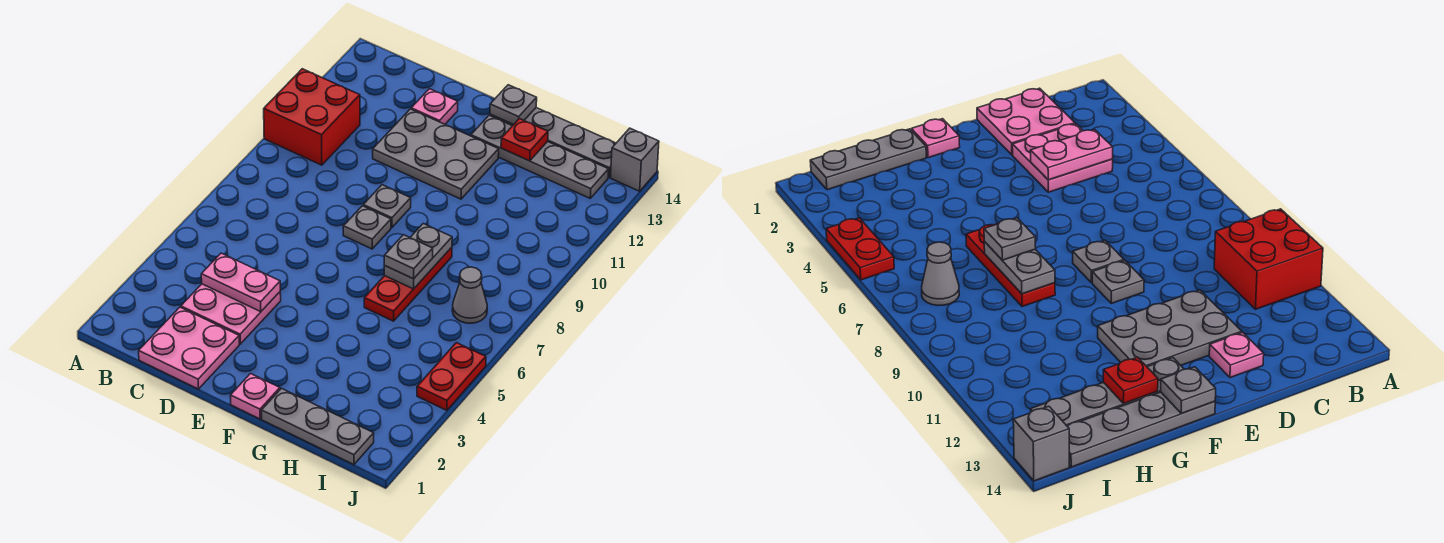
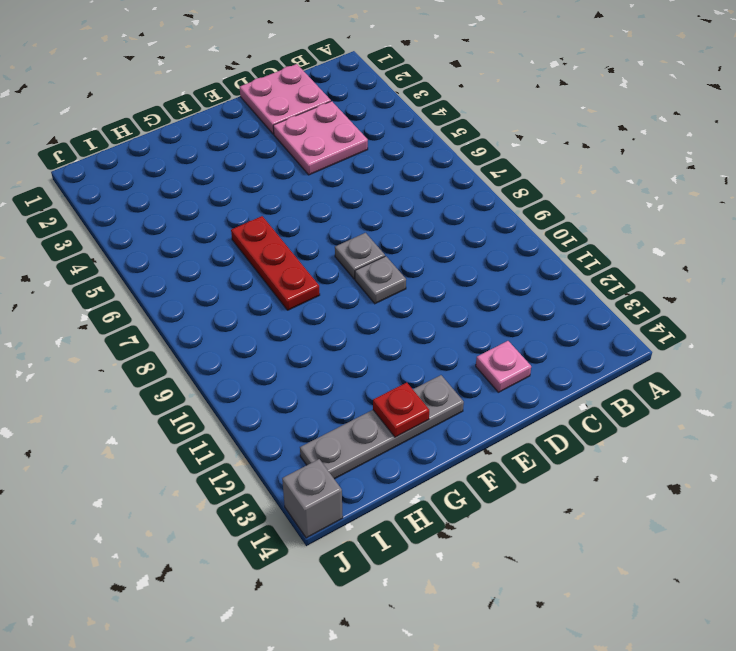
none -> red brick A10:B11 level 1
none -> grey plate D11:F12 level 1
none -> pink plate F1 level 1

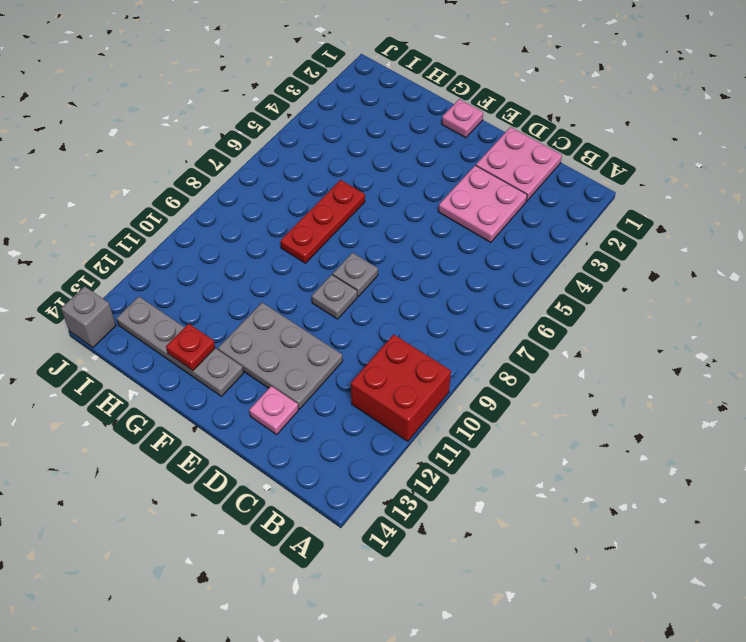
none -> grey plate F14:I14 level 1
none -> grey plate G1:I1 level 1
none -> grey cone I7 level 1

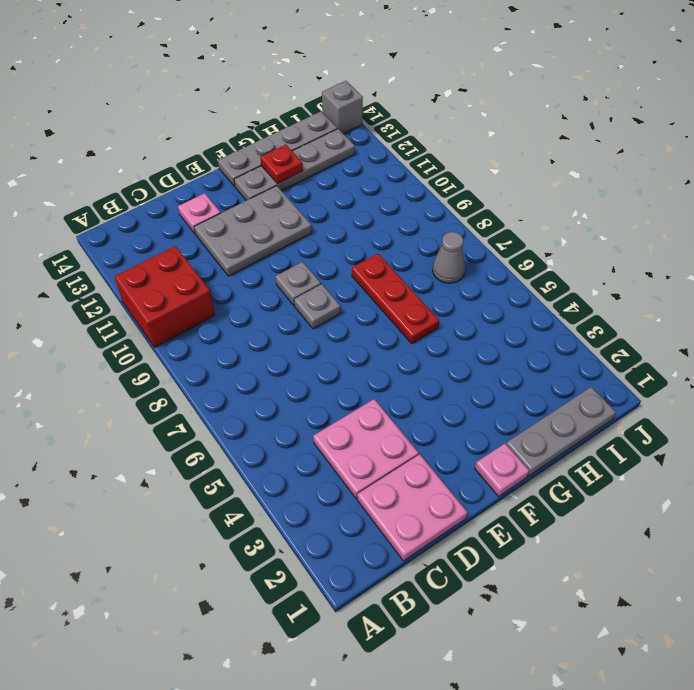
none -> red plate J4:J5 level 1
none -> pink plate C4:D4 level 2
none -> grey plate F14 level 2

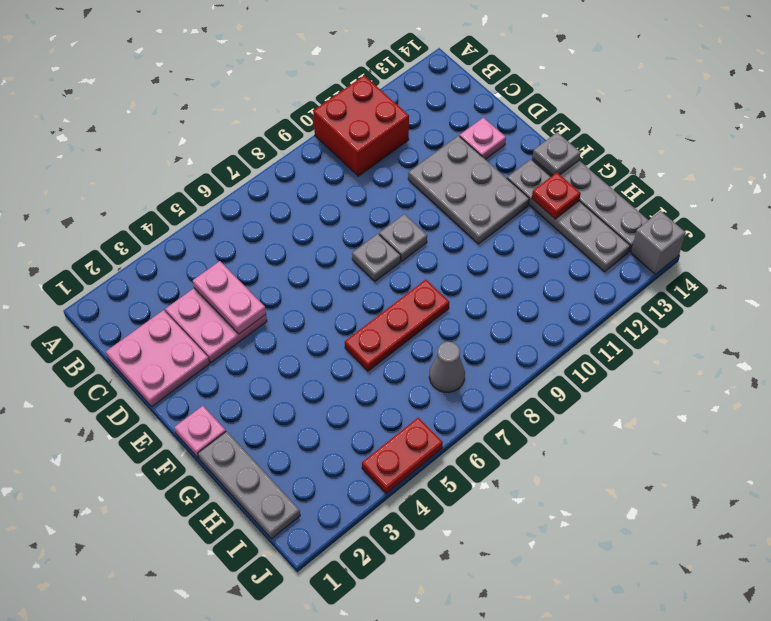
none -> grey plate G7:G8 level 2
none -> grey plate G7 level 3

